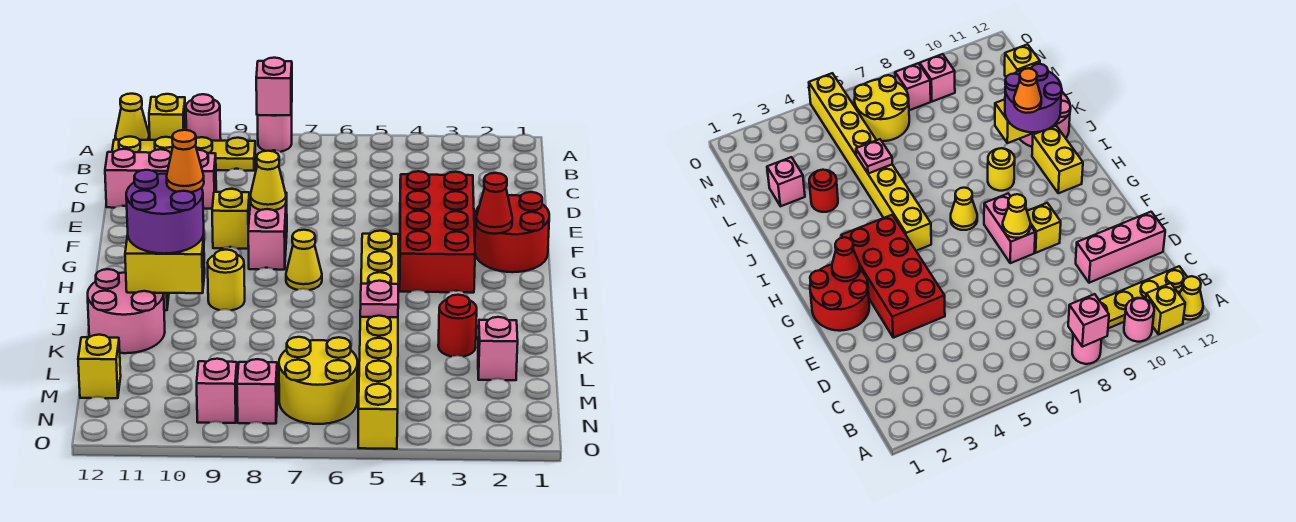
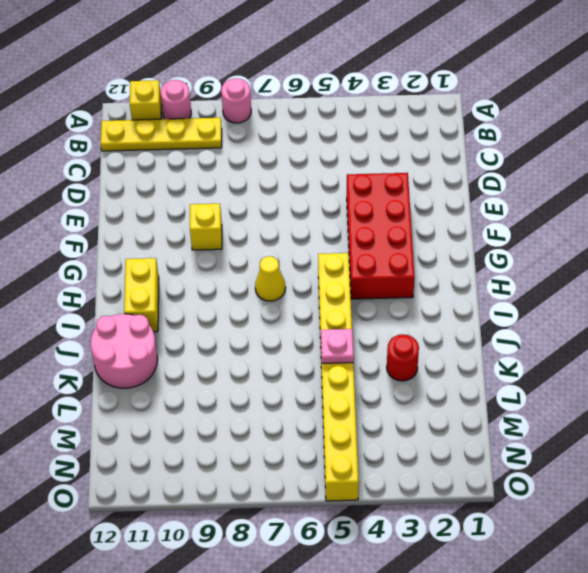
none -> yellow cone A12 level 1
none -> pink brick D10:D12 level 1
none -> red round brick F1:G2 level 1

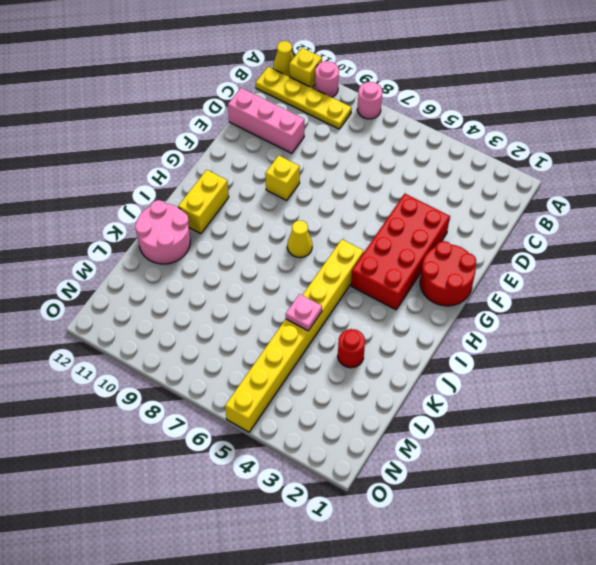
none -> pink brick F8:G8 level 1
none -> yellow round brick I9 level 1
none -> pink brick L2 level 1

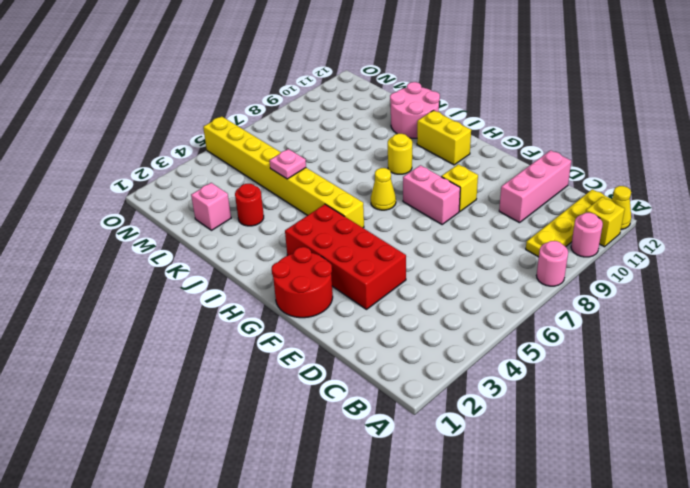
none -> yellow round brick M6:N7 level 1
none -> yellow brick M12 level 1
none -> pink brick N8 level 1

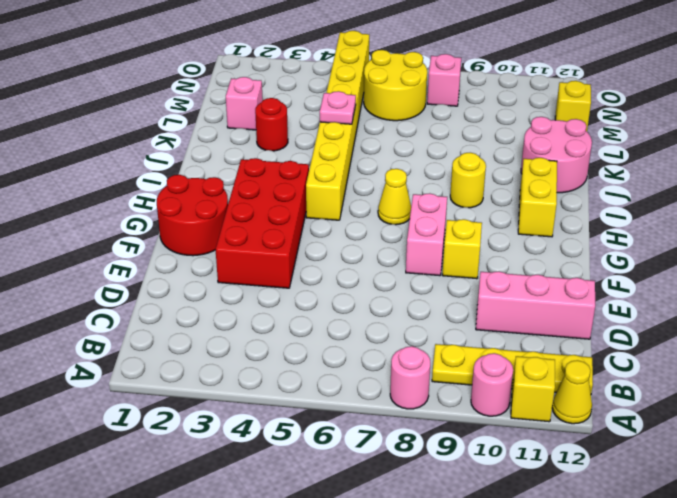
none -> pink brick N9 level 1
none -> pink brick A8 level 2
none -> yellow cone F8 level 2

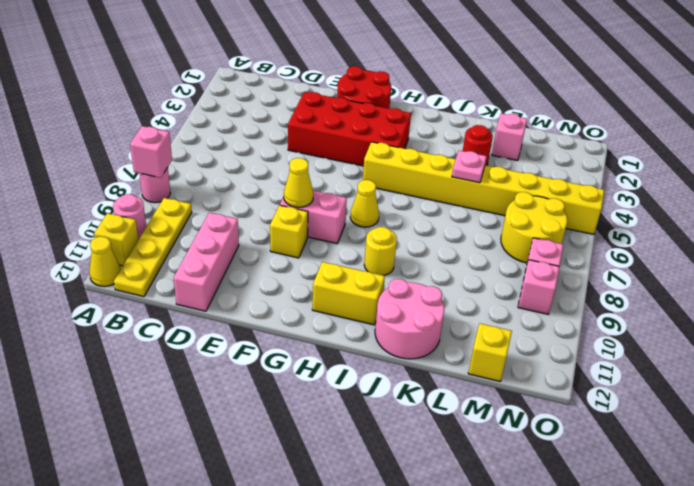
none -> red cone G2 level 2
none -> yellow brick J10:J11 level 2
none -> purple round brick I10:J11 level 3

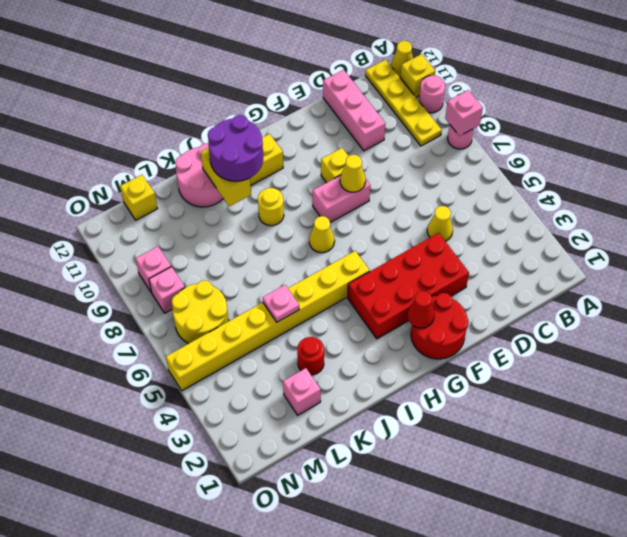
yellow cone D5 level 1 -> none
none -> orange cone I10 level 4

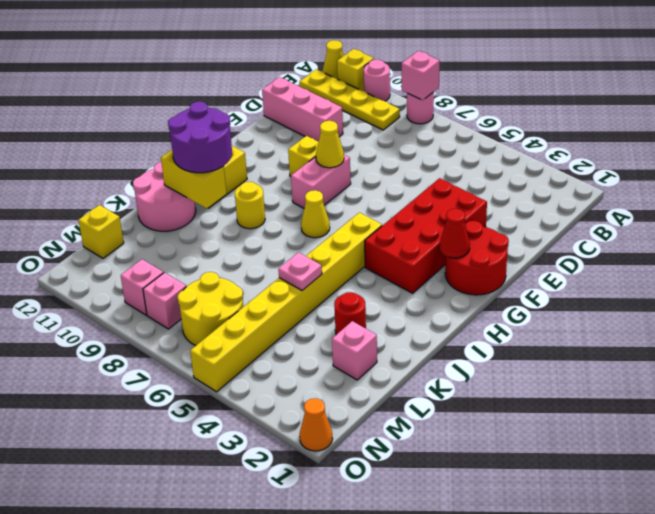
orange cone O1 level 1 -> orange cone I10 level 4

